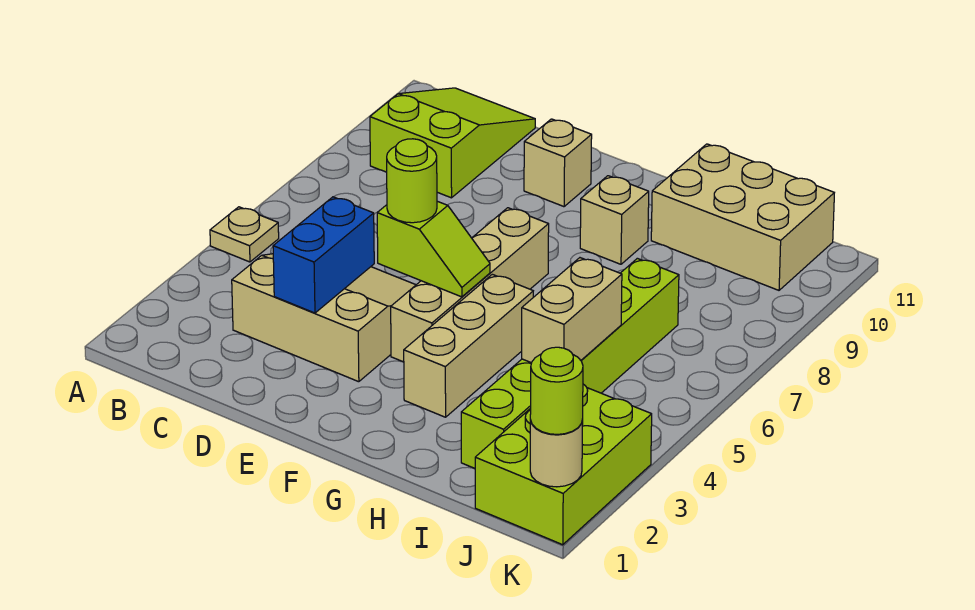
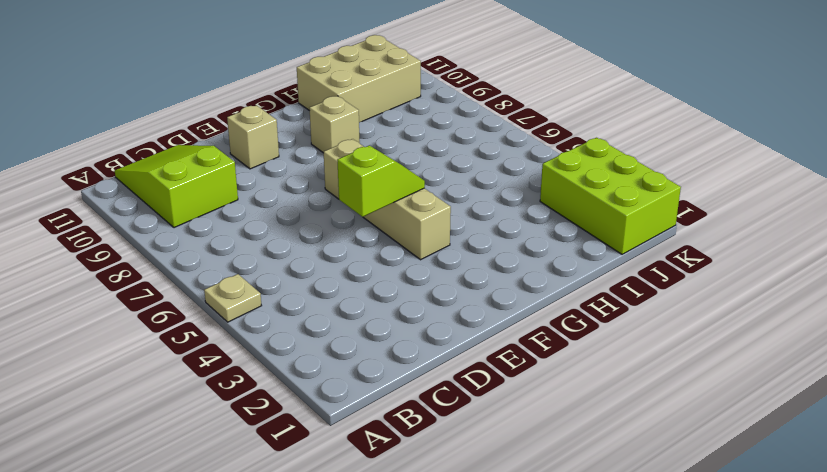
none -> tan slope C3:E5 level 1 top 3
none -> tan brick G3:G5 level 1
none -> lime brick I2:I7 level 1

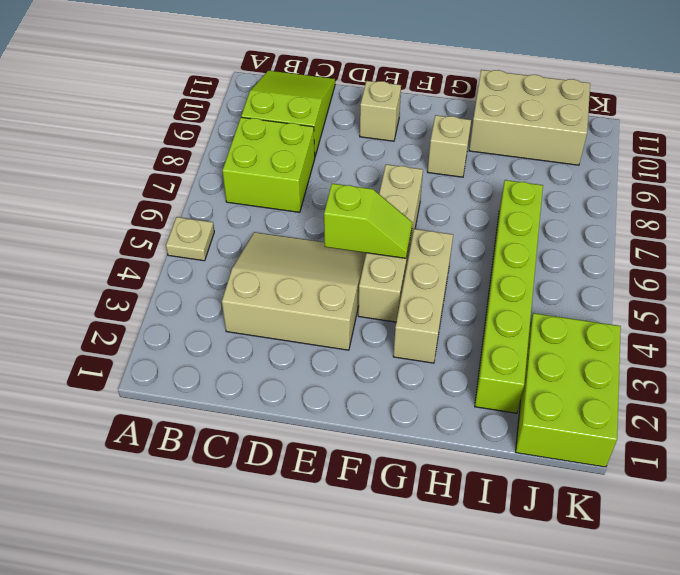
lime brick B7:C8 level 1 -> none
none -> blue brick D3:D4 level 2
none -> tan brick I4:I5 level 2
none -> tan round brick K1 level 2

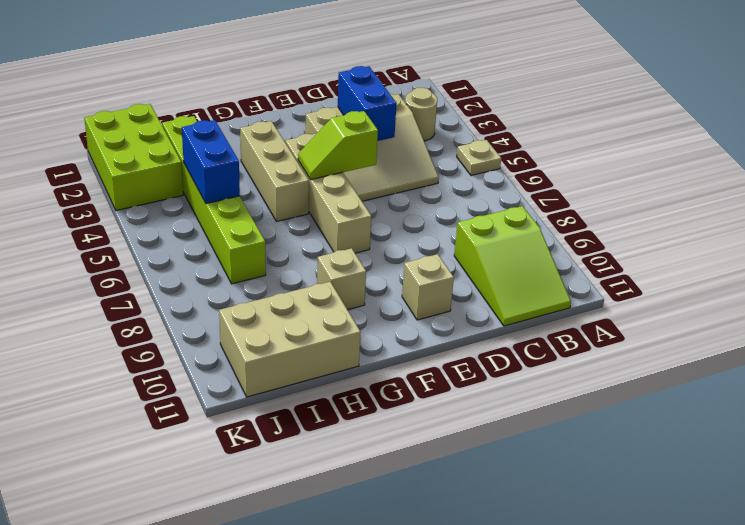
tan round brick B3 level 1 -> tan round brick K1 level 2
blue brick I4:I5 level 2 -> tan brick I4:I5 level 2
none -> lime round brick E5 level 3
none -> lime round brick K1 level 3

